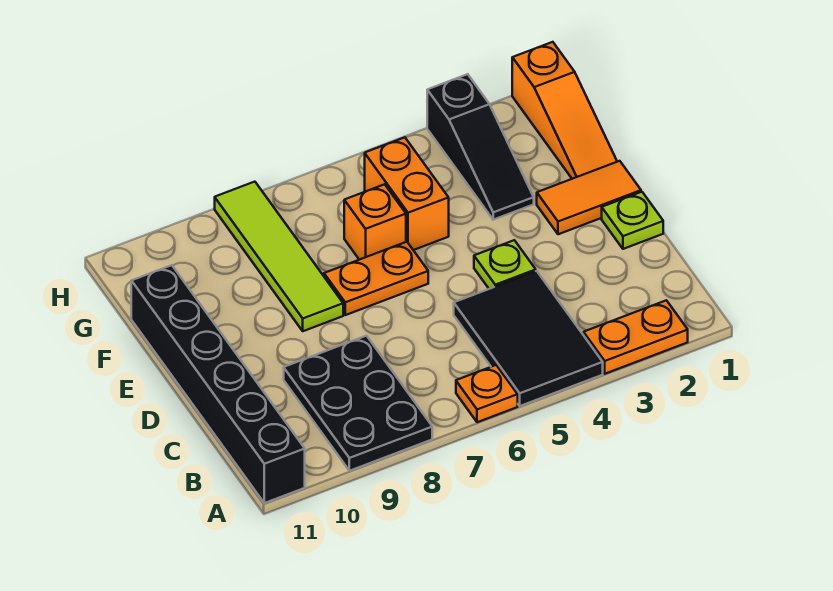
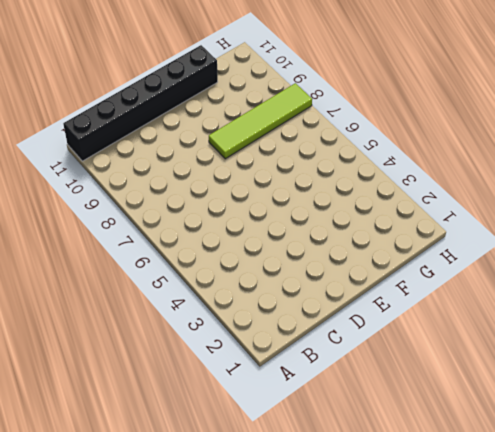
none -> orange plate A2:A3 level 1
none -> black tile A4:C5 level 1
none -> orange plate A6 level 1

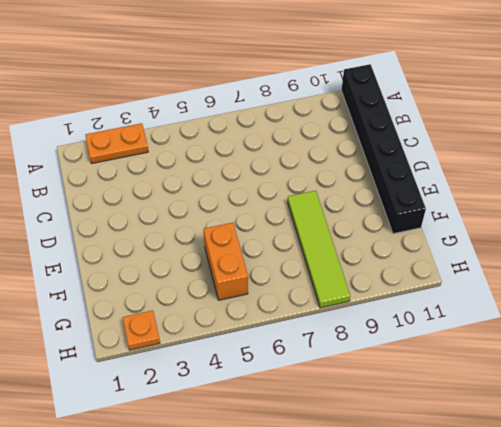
orange plate H2 level 1 -> orange plate A6 level 1
none -> black tile A4:C5 level 1
none -> black plate A8:C9 level 1
none -> lime plate D1 level 1

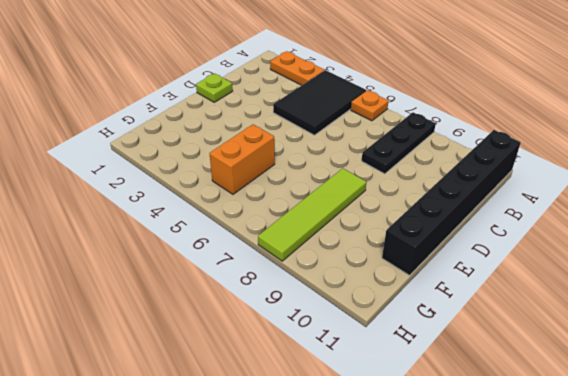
black plate A8:C8 level 1 -> black plate A8:C9 level 1
none -> lime plate D4 level 1
none -> orange tile E1:E2 level 1
none -> orange plate E6:E7 level 1

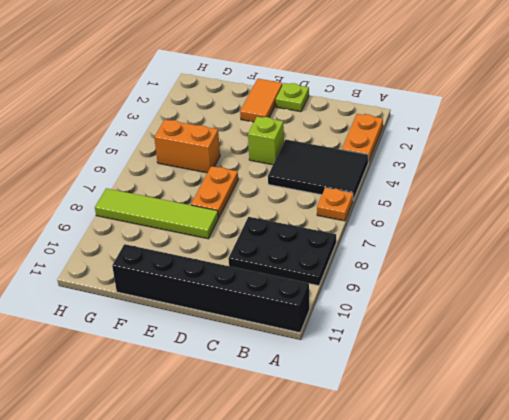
lime brick D4 level 1 -> lime plate D4 level 1
none -> orange slope F1:H1 level 1 top H
none -> black slope F3:H3 level 1 top H
none -> orange brick F6 level 1

